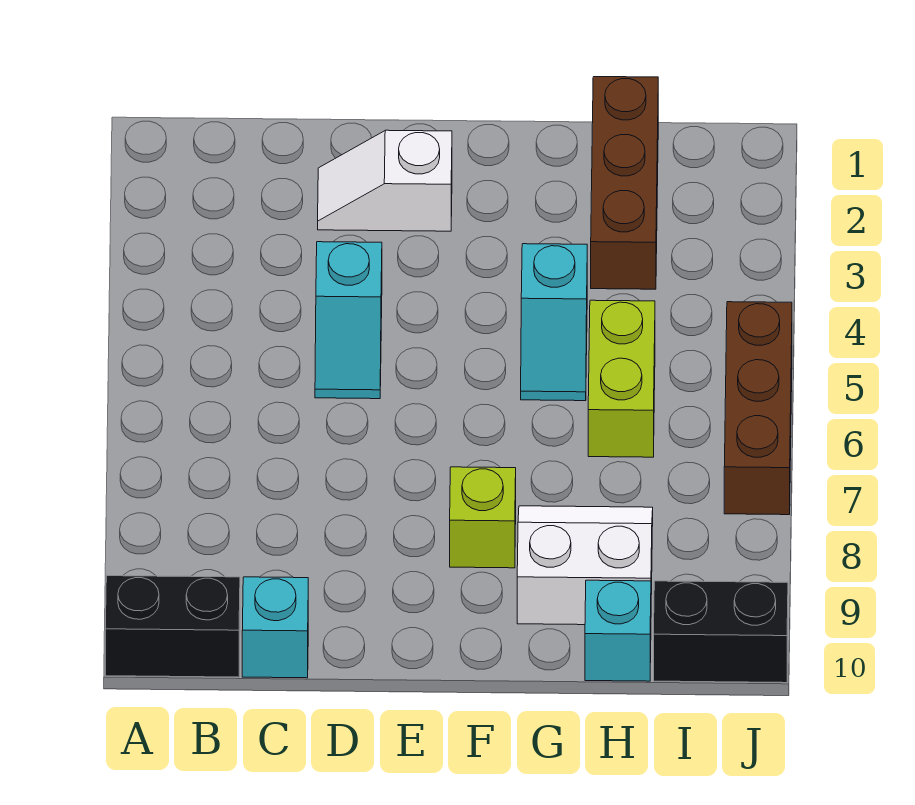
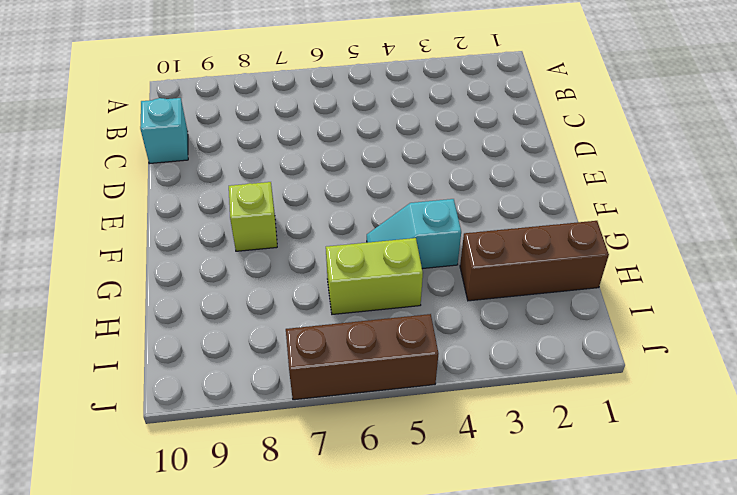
none -> black brick A10:B10 level 1
none -> white slope D2:E2 level 1 top E
none -> cyan slope D4:D5 level 1 top 4

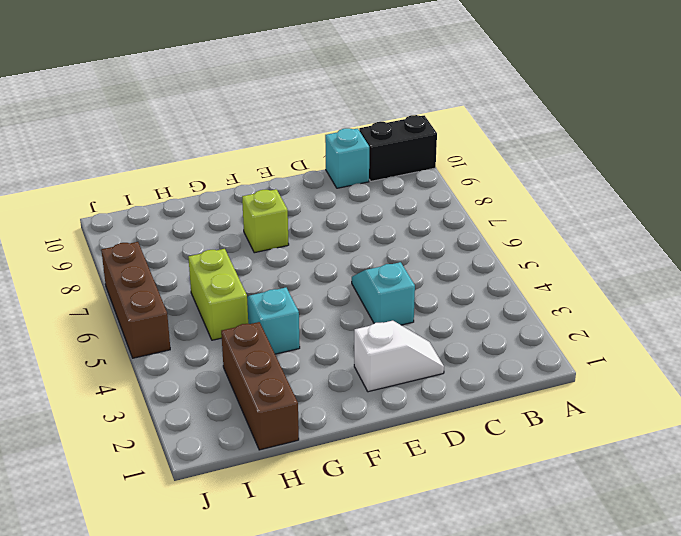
none -> white slope G8:H9 level 1 top 9
none -> cyan brick H10 level 1
none -> black brick I10:J10 level 1

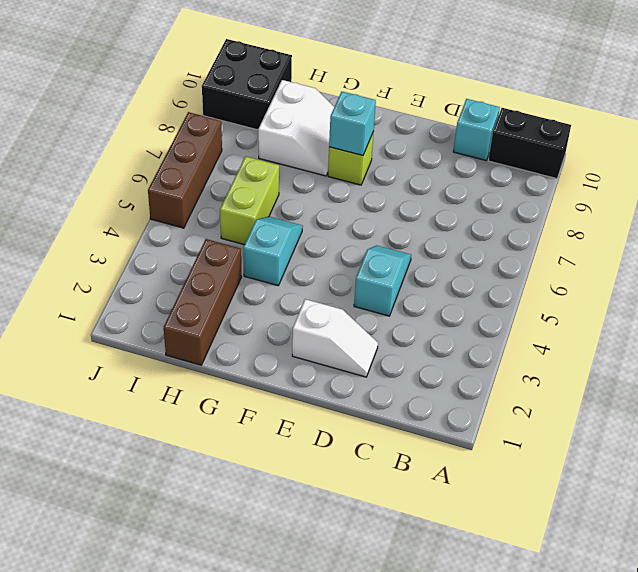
cyan brick F8 level 2 -> cyan brick H10 level 1
white slope G8:H9 level 1 top H -> white slope G8:H9 level 1 top 9
black brick I9:J10 level 1 -> black brick I10:J10 level 1

